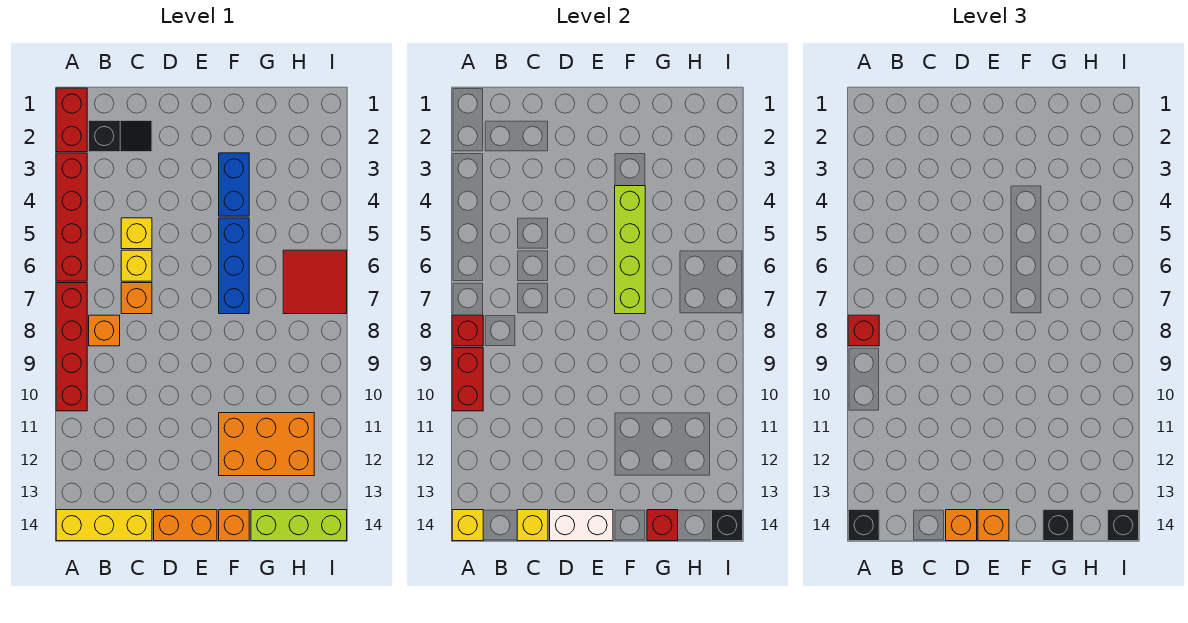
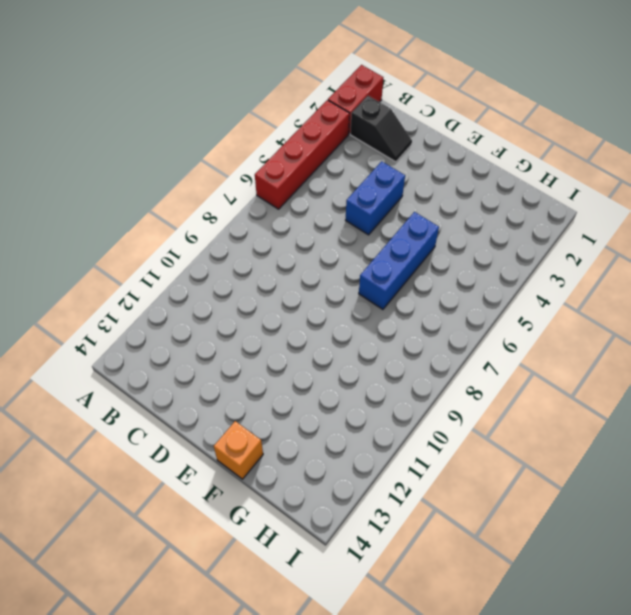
blue brick D4:D5 level 1 -> blue brick F3:F4 level 1
none -> red brick A7:A10 level 1
none -> yellow brick A14:C14 level 1
none -> orange brick B8 level 1
none -> yellow brick C5 level 1

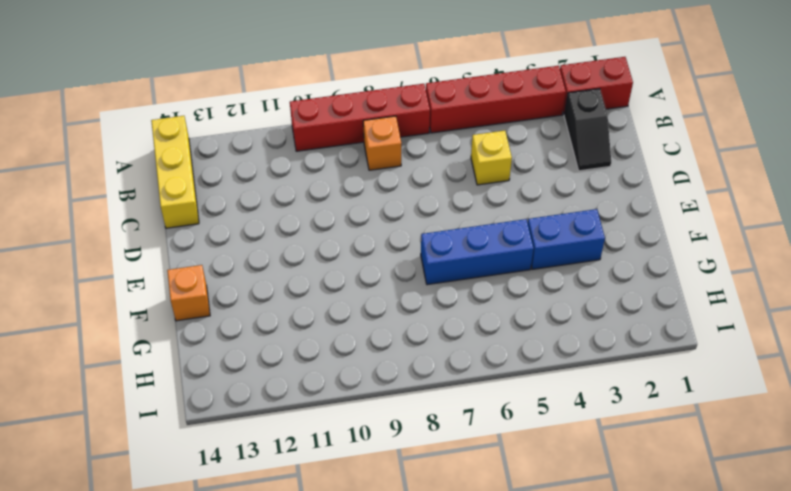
none -> yellow brick C6 level 1
none -> orange brick C7 level 1
none -> orange brick D14:E14 level 1
none -> orange brick F11:H12 level 1

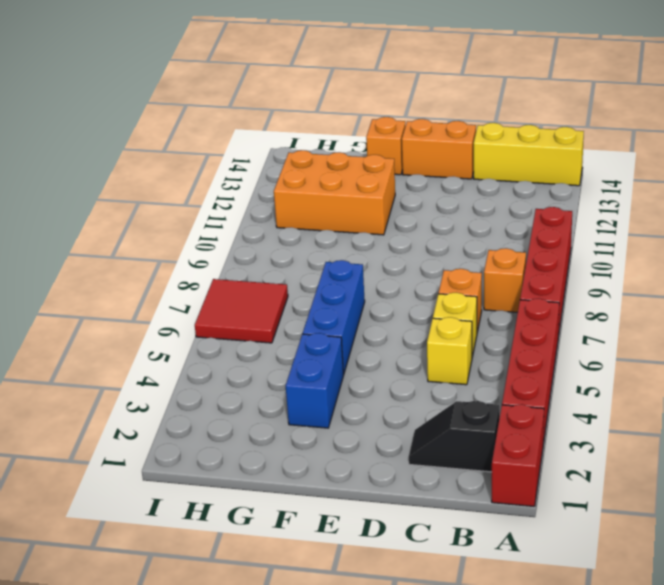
none -> lime brick G14:I14 level 1
none -> red brick A8 level 2
none -> red brick A9:A10 level 2
none -> yellow brick A14 level 2

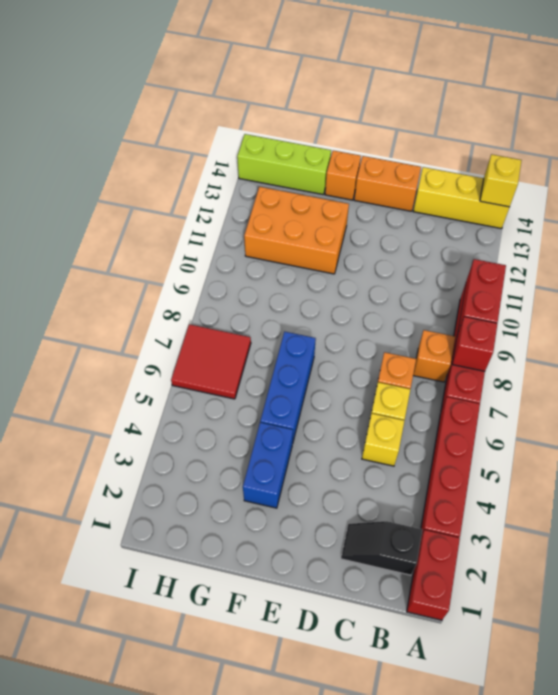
none -> yellow brick C14 level 2
none -> white brick D14:E14 level 2
none -> lime brick F4:F7 level 2
none -> red brick G14 level 2

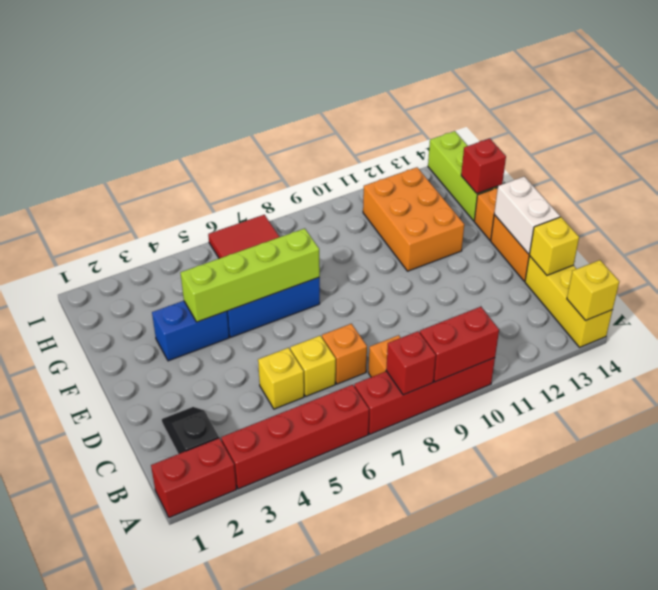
none -> black brick I14 level 2
none -> red brick A8 level 3
none -> black brick A14 level 3
none -> orange brick D14 level 3

